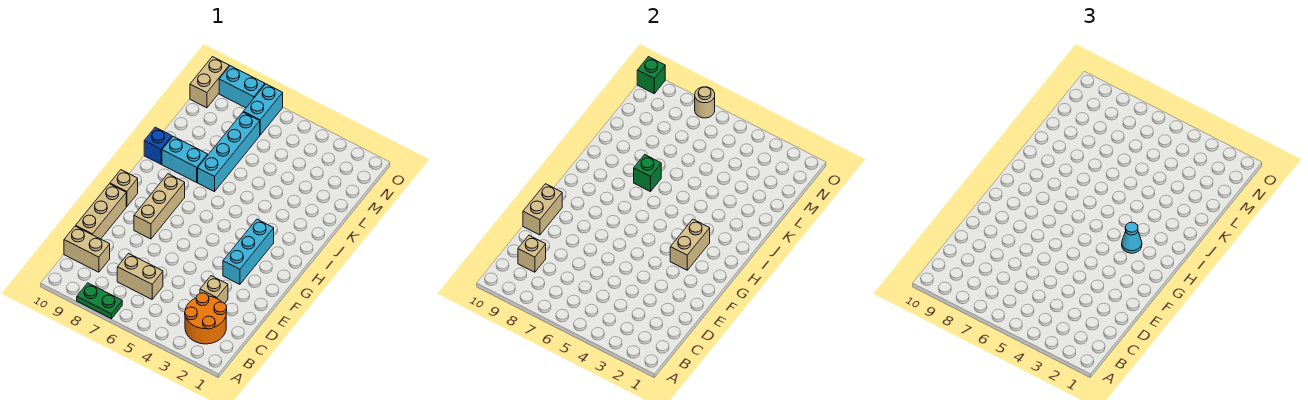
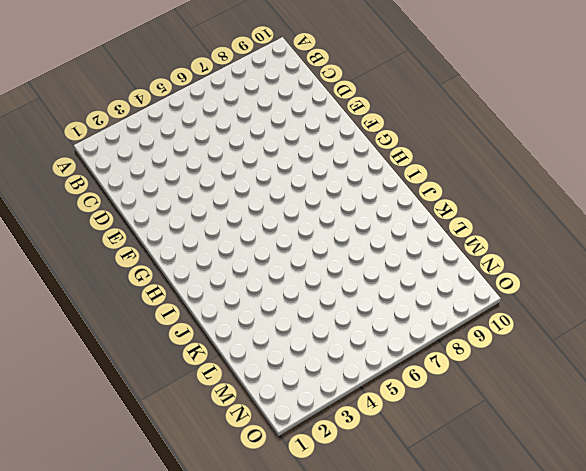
none -> green plate A7:A8 level 1
none -> orange round brick B2:C3 level 1
none -> tan brick C6:C7 level 1

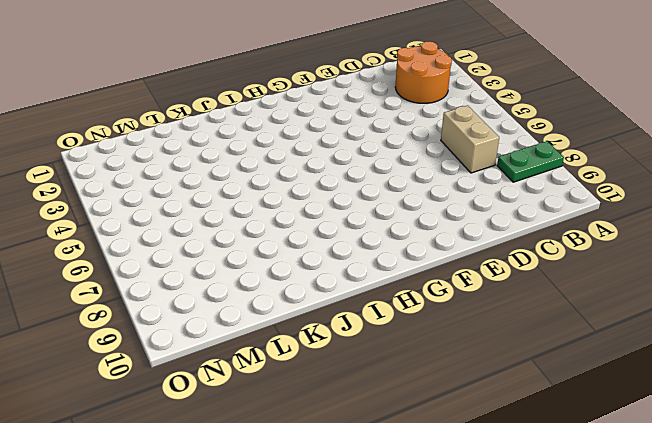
green plate A8:B8 level 1 -> green plate A7:A8 level 1
none -> tan brick C9:C10 level 1
none -> tan brick D3 level 1
none -> tan brick D10:F10 level 1

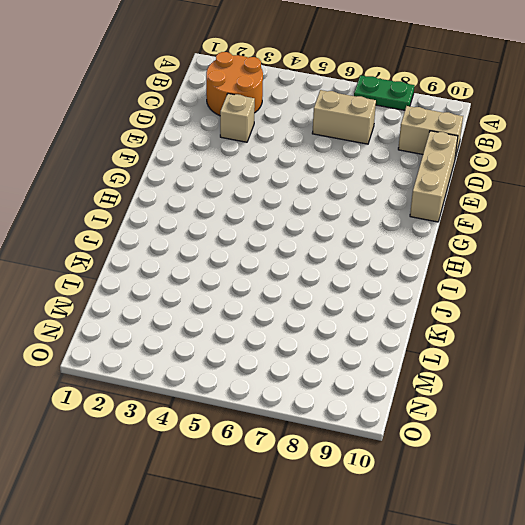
none -> cyan brick F3:H3 level 1
none -> tan brick F8:H8 level 1
none -> tan brick G10 level 1

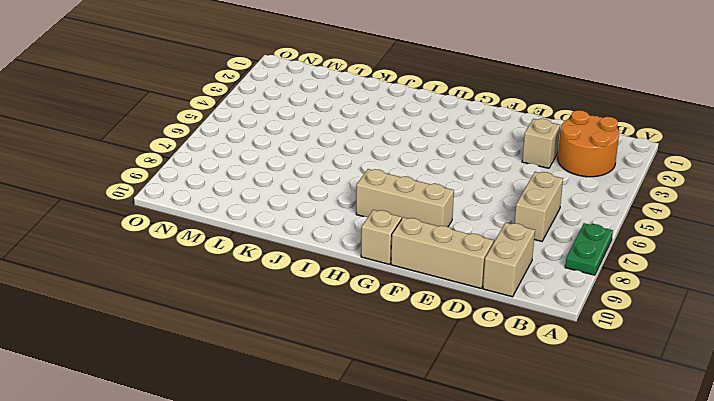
none -> cyan brick F3:H3 level 1
none -> cyan brick J7:M7 level 1
none -> cyan brick J8:J9 level 1

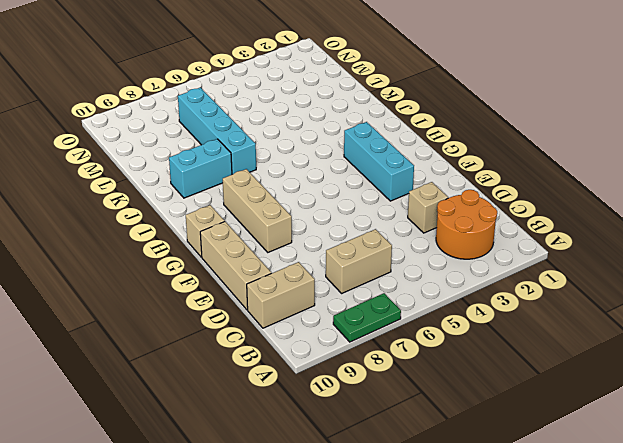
none -> blue brick J10 level 1
none -> cyan brick N7:O7 level 1
none -> tan brick N10:O10 level 1

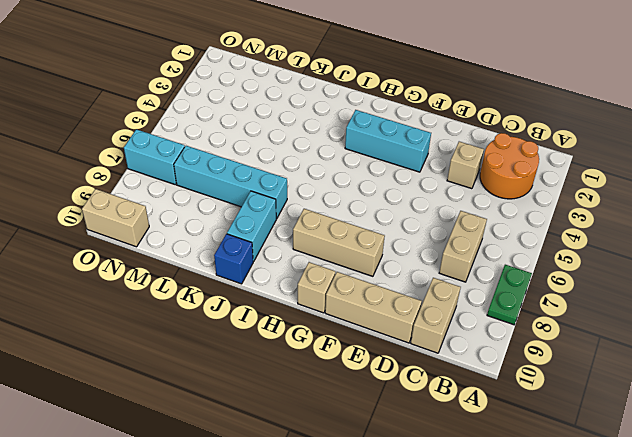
none -> cyan brick O8:O9 level 1
none -> tan brick C9 level 2
none -> tan brick E10:F10 level 2

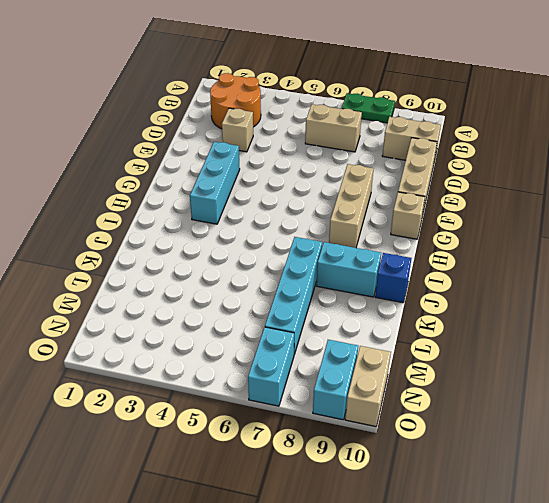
cyan brick N9:O9 level 1 -> cyan brick O8:O9 level 1
none -> tan brick C9 level 2
none -> tan brick E10:F10 level 2
none -> tan brick G3:H3 level 2

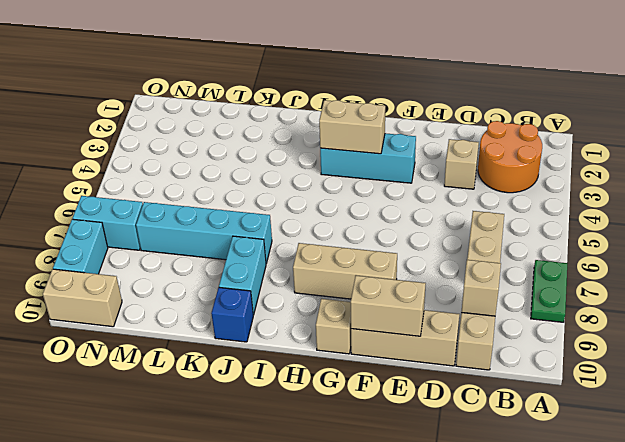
none -> green brick J7 level 2
none -> tan round brick O7 level 2
none -> green brick O10 level 2

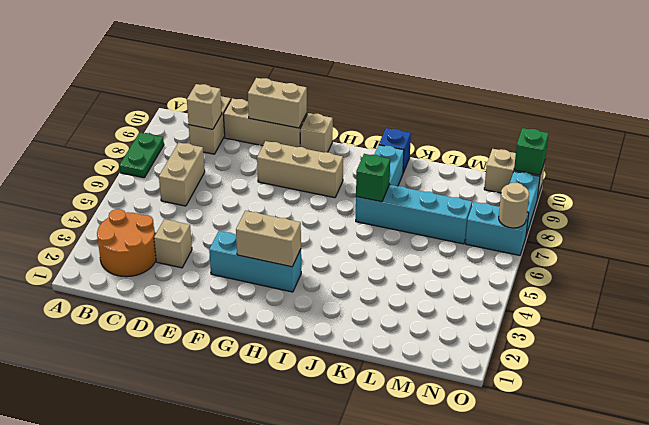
none -> cyan cone H3 level 3

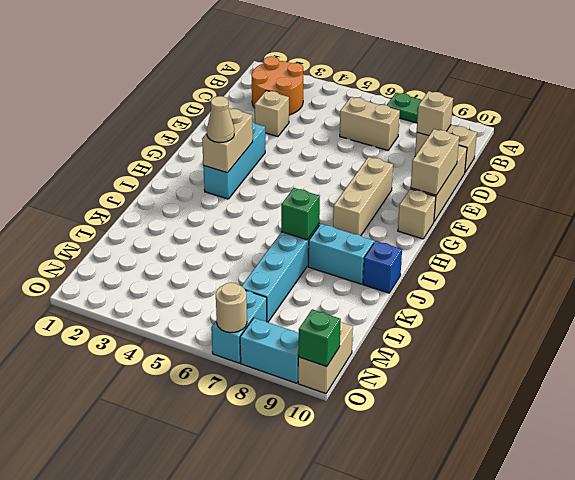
tan cone H3 level 3 -> cyan cone H3 level 3

